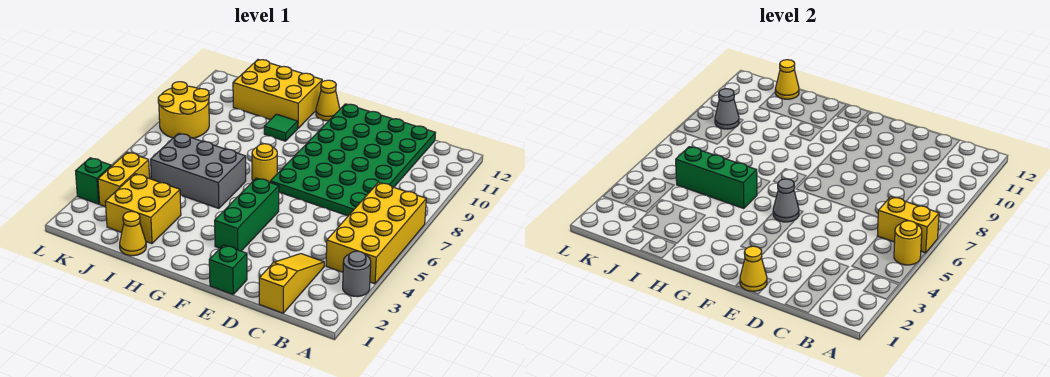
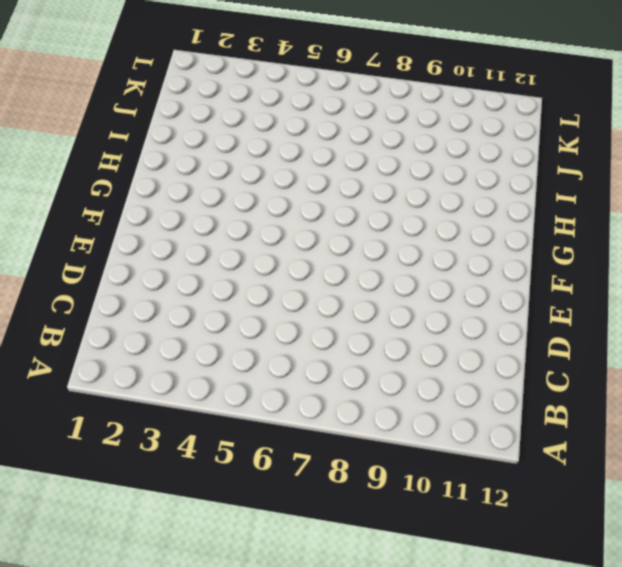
none -> grey round brick A3 level 1
none -> yellow brick A4:B7 level 1
none -> yellow slope C1:C3 level 1 top 1

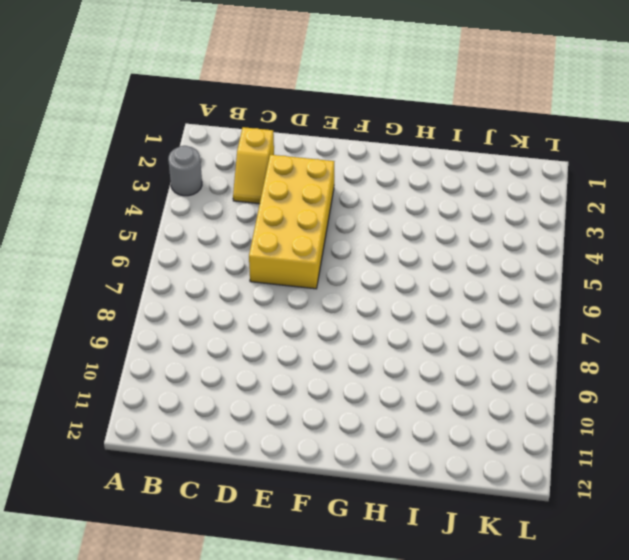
yellow slope C2:C3 level 1 top 2 -> yellow slope C1:C3 level 1 top 1
yellow brick D3:E6 level 1 -> yellow brick A4:B7 level 1
none -> green plate C7:F12 level 1
none -> green brick E1 level 1
none -> green brick F3:F5 level 1

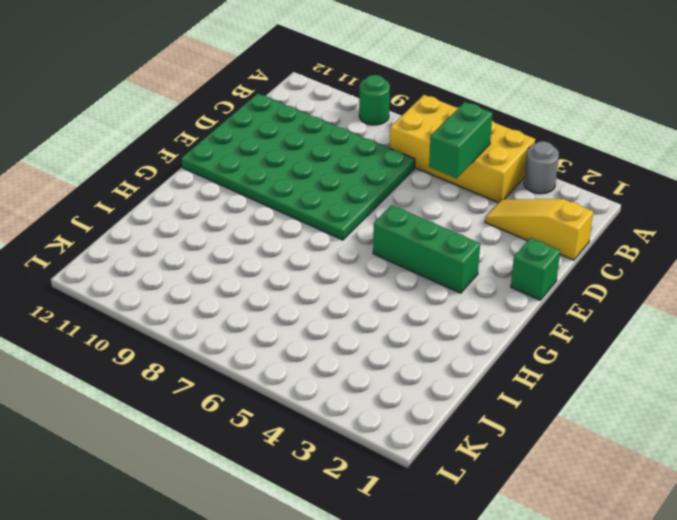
green round brick A9 level 1 -> none
green brick B5:C5 level 2 -> none
none -> yellow round brick G7 level 1
none -> yellow cone G12 level 1
none -> grey brick H5:J6 level 1

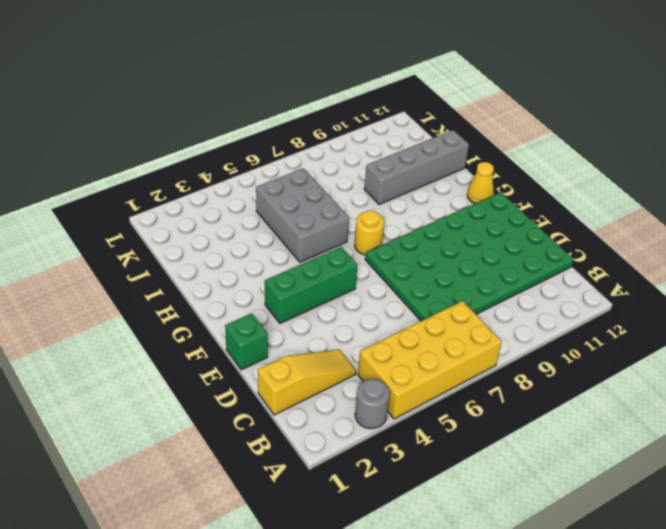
grey brick I9:I12 level 1 -> yellow brick H11:J12 level 1
none -> green tile H10 level 1
none -> yellow cone I1 level 1
none -> yellow brick I2:J3 level 1

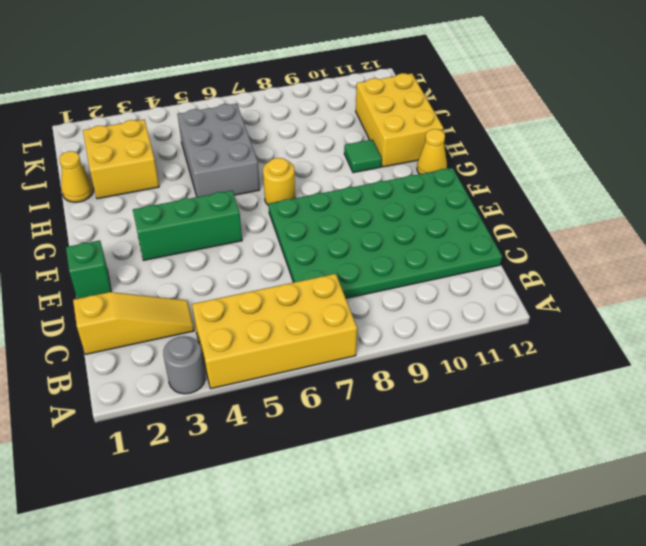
none -> yellow brick K3:K4 level 1
none -> yellow round brick K8:L9 level 1
none -> green brick L3 level 1

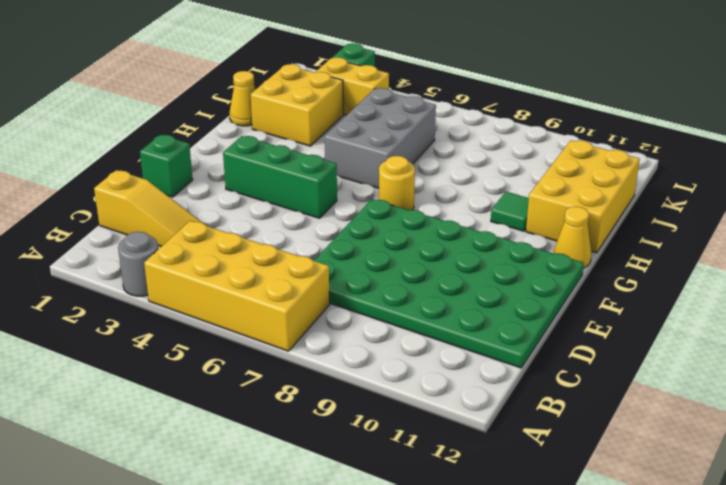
none -> yellow round brick K8:L9 level 1
none -> yellow round brick A5 level 2
none -> yellow brick A6:B6 level 2

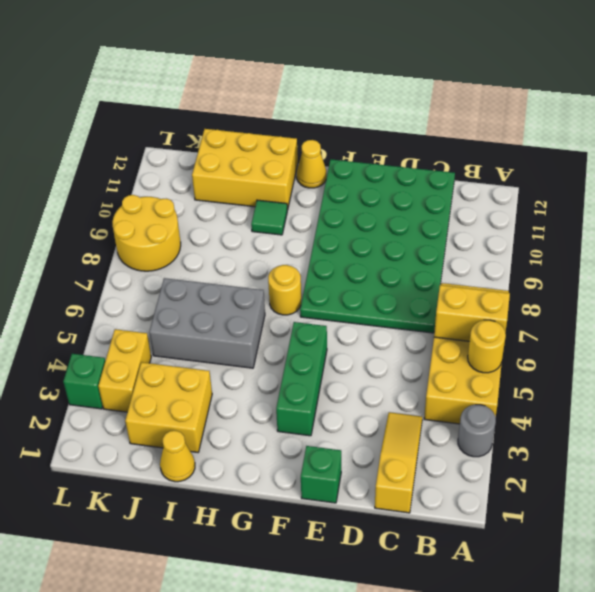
none -> yellow cone E1 level 2
none -> grey cone F5 level 2
none -> green brick H5:J5 level 2

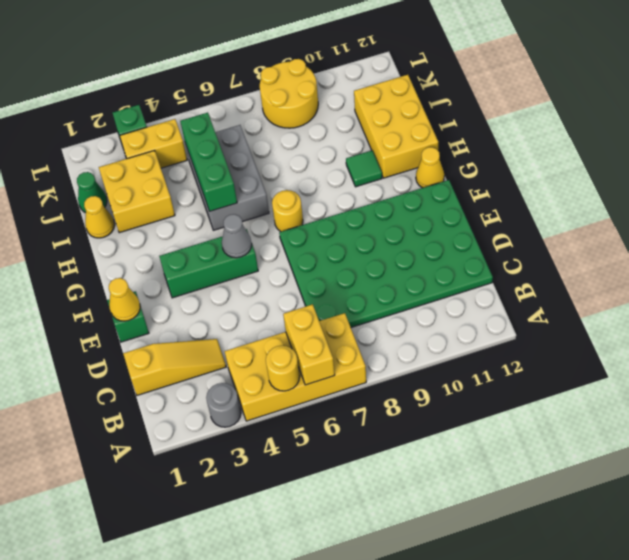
green cone J1 level 1 -> none
none -> yellow cone J12 level 2
none -> grey cone K9 level 2

